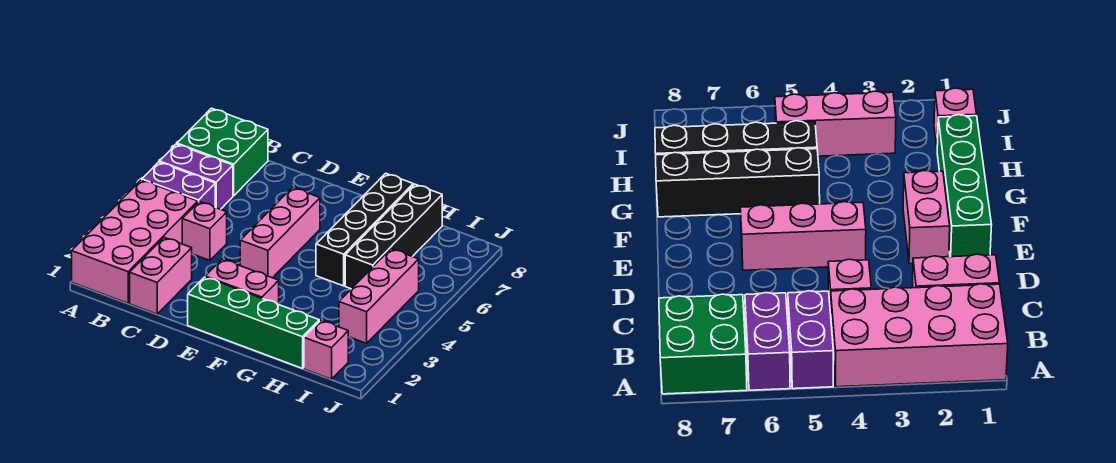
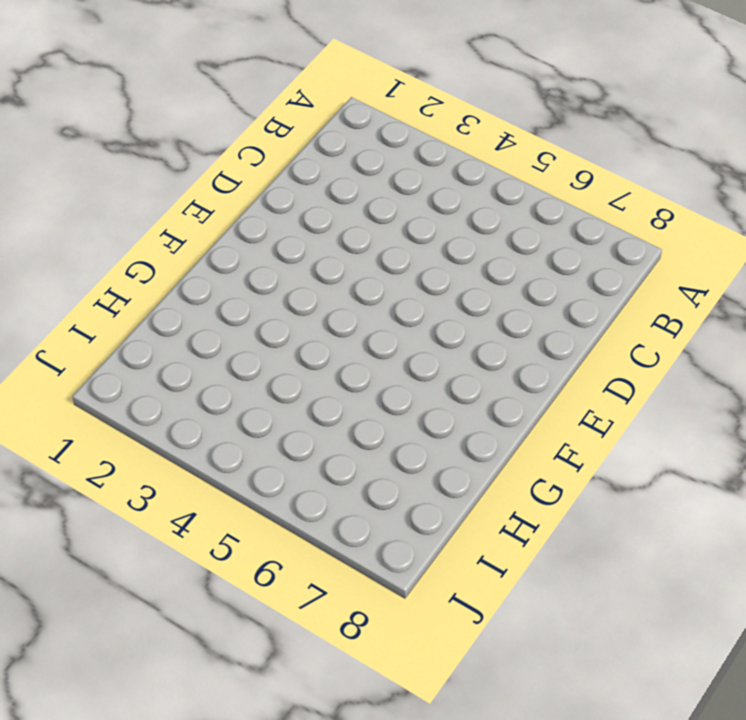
none -> pink brick A1:B4 level 1
none -> purple brick A5:B5 level 1
none -> purple brick A6:B6 level 1

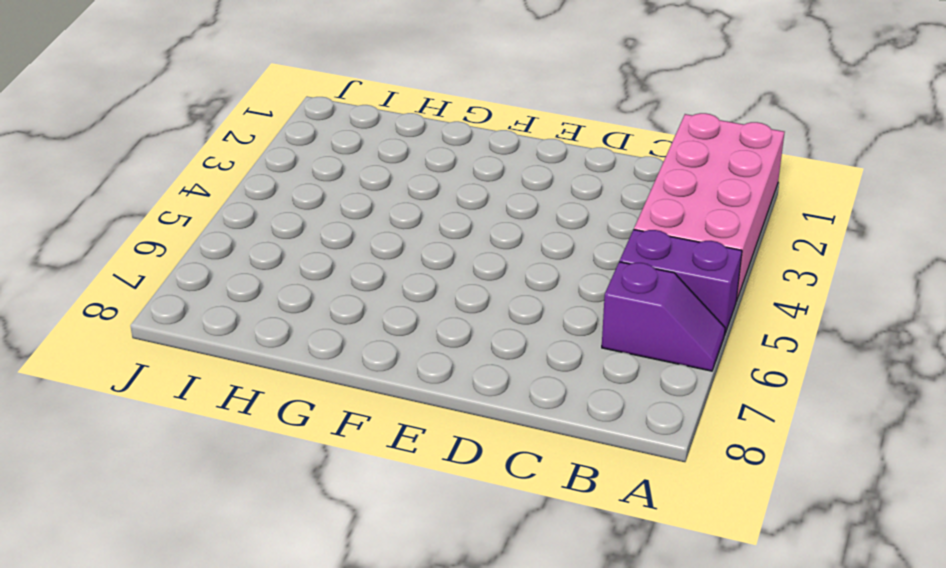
purple slope A6:B6 level 1 top B -> purple brick A6:B6 level 1
none -> green brick A7:B8 level 1
none -> pink brick C1:C2 level 1
none -> pink brick C4 level 1

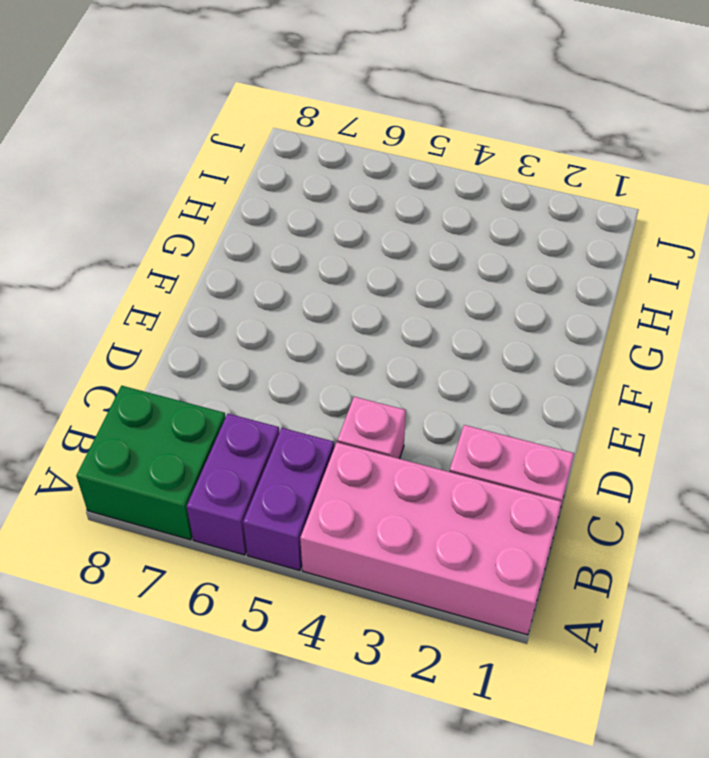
none -> green brick E1:H1 level 1
none -> pink brick E2:F2 level 1
none -> pink brick E4:E6 level 1

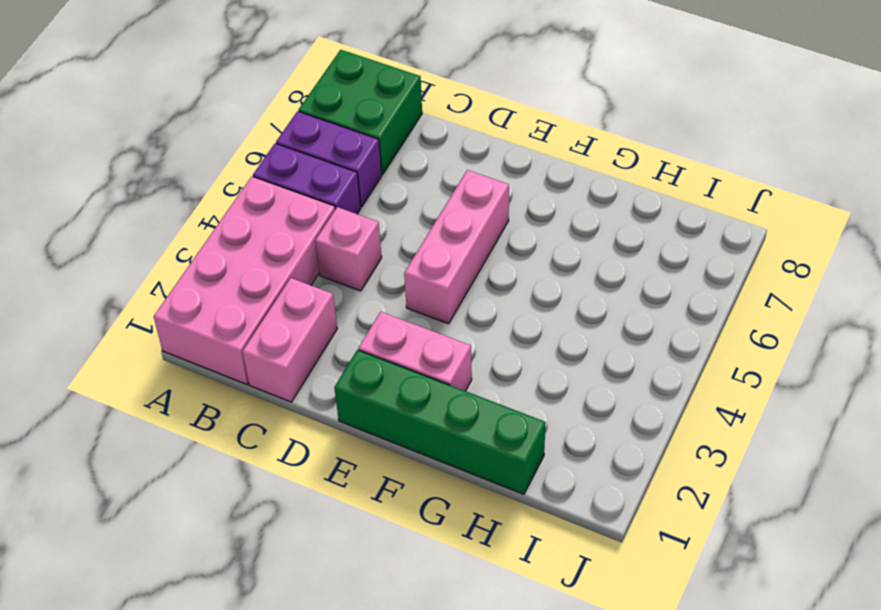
none -> black brick G5:G8 level 1
none -> black brick H5:H8 level 1
none -> pink brick I1 level 1

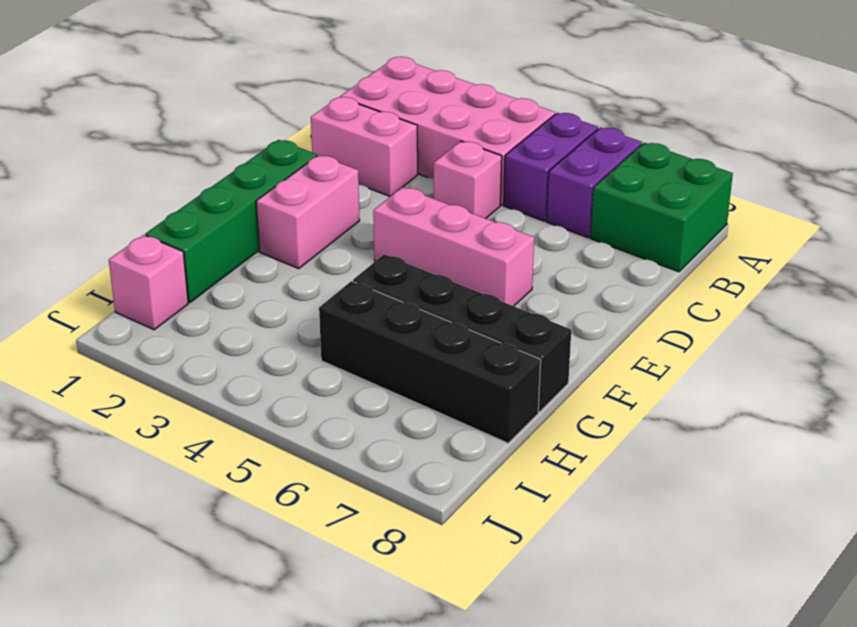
none -> pink brick I3:I5 level 1

